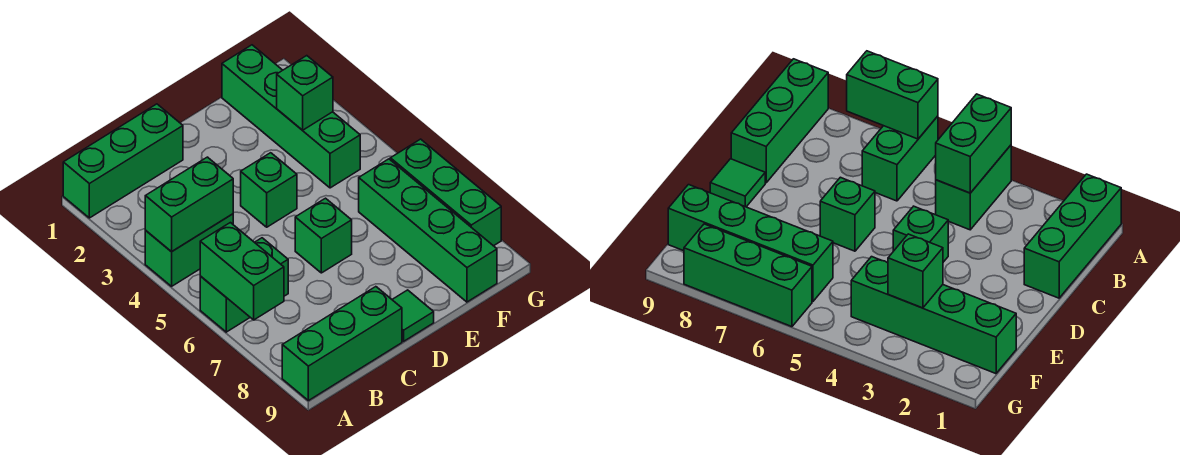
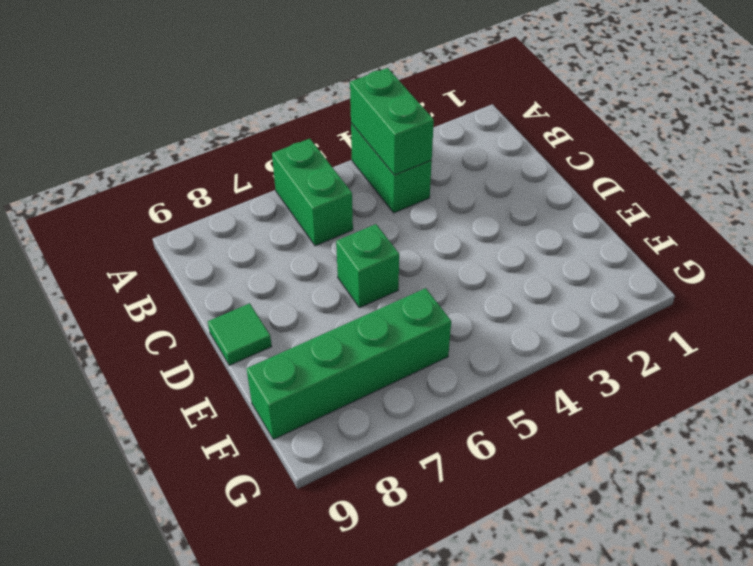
none -> green brick A1:C1 level 1
none -> green brick A9:C9 level 1
none -> green brick D4 level 1

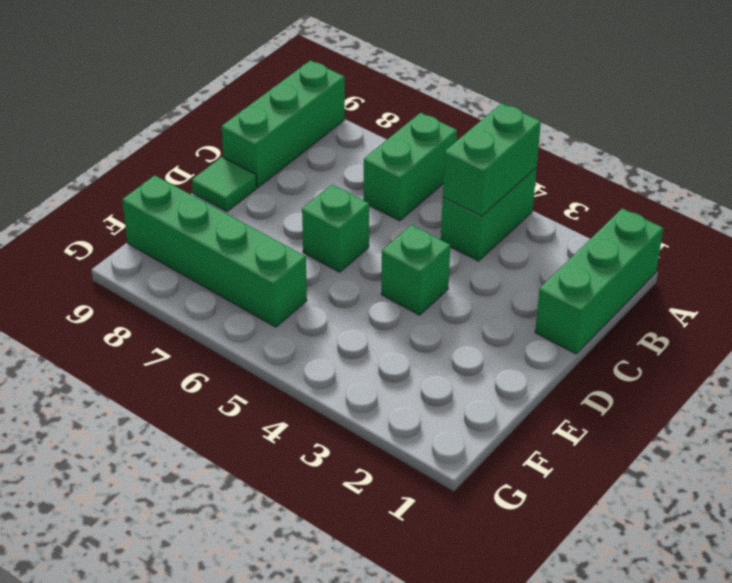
none -> green brick F1:F4 level 1
none -> green brick G6:G8 level 1
none -> green brick A6:A7 level 2

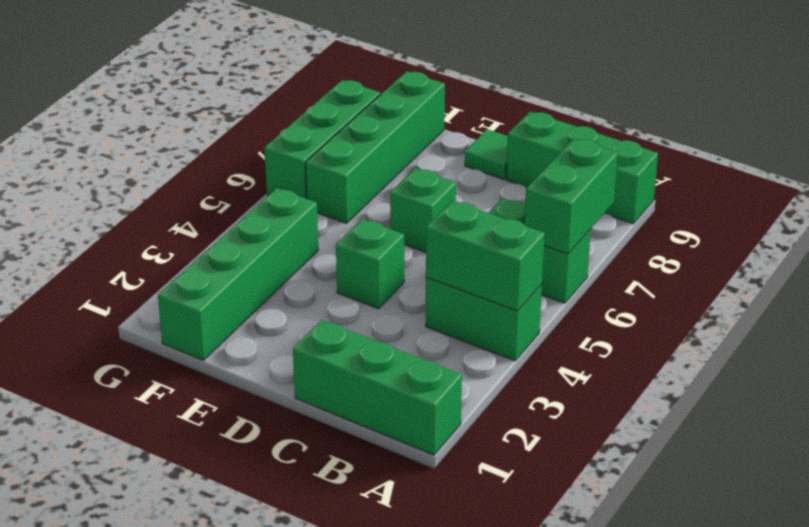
none -> green brick F3 level 2

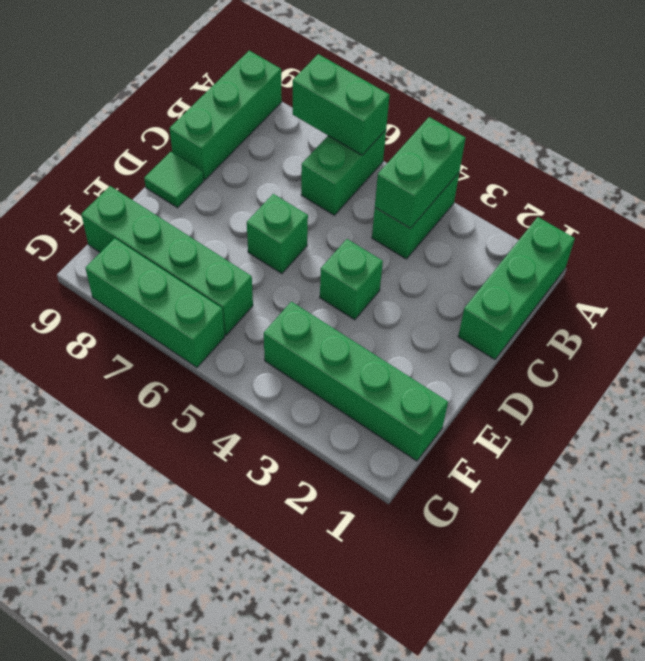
none -> green brick F3 level 2

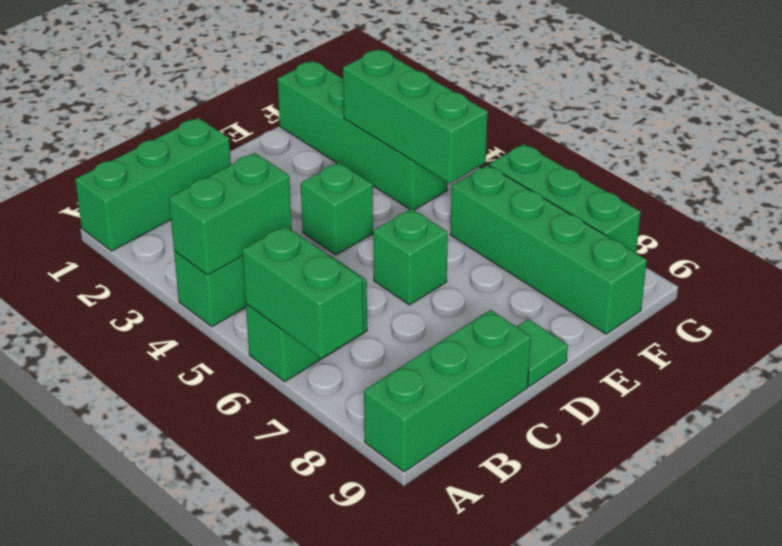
green brick F3:F5 level 2 -> green brick F3 level 2

